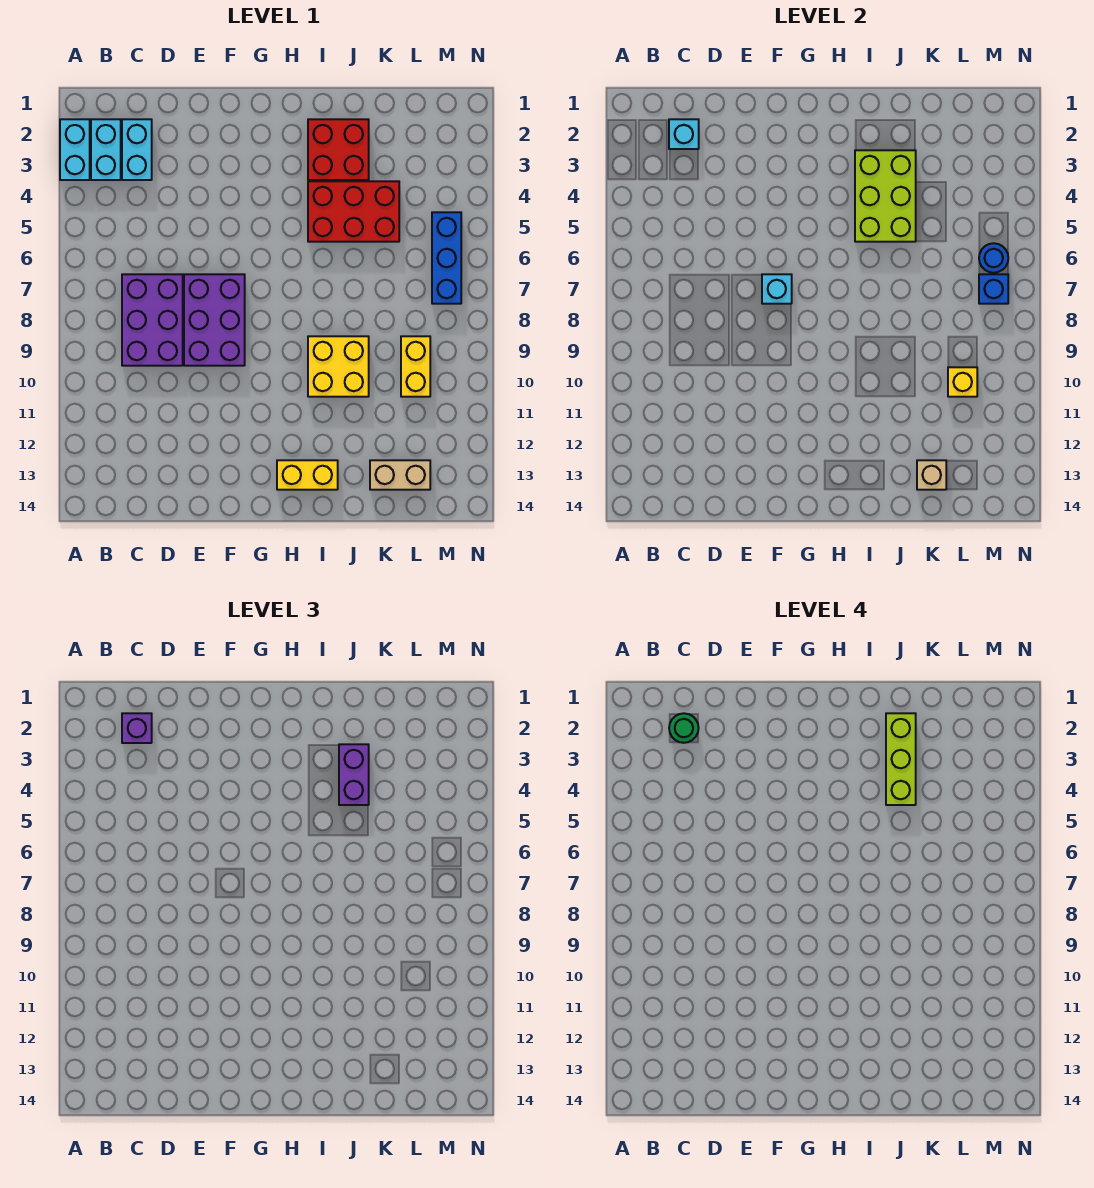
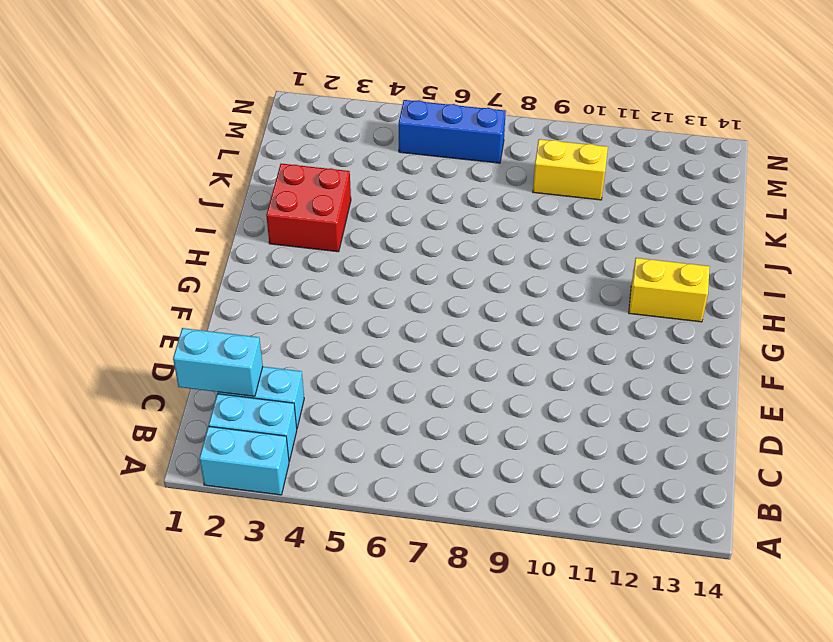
cyan brick C1:C2 level 2 -> cyan brick C2 level 2
yellow brick H12:H13 level 1 -> yellow brick H13:I13 level 1
none -> purple brick C7:D9 level 1
none -> purple brick E7:F9 level 1
none -> red brick I4:K5 level 1

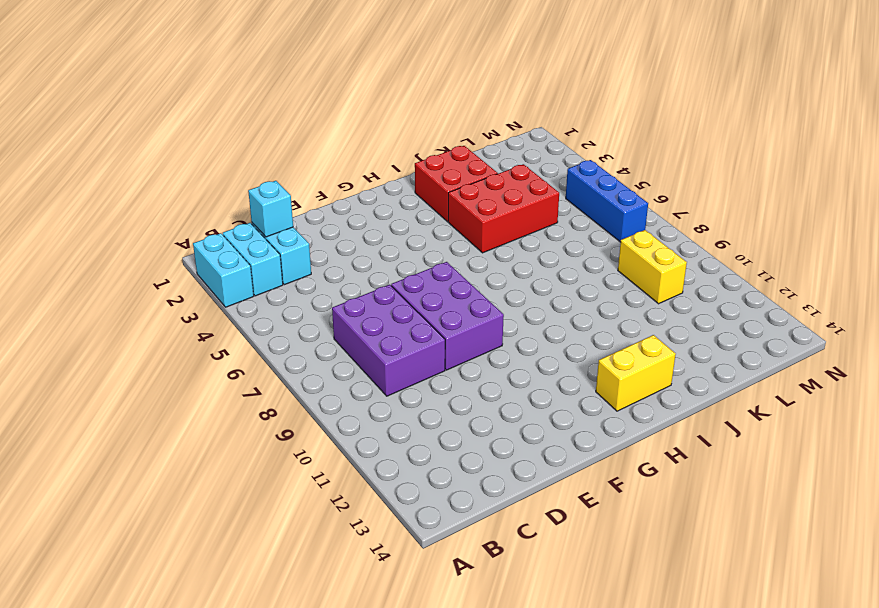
none -> yellow brick I9:J10 level 1
none -> tan brick K13:L13 level 1
none -> cyan brick F7 level 2

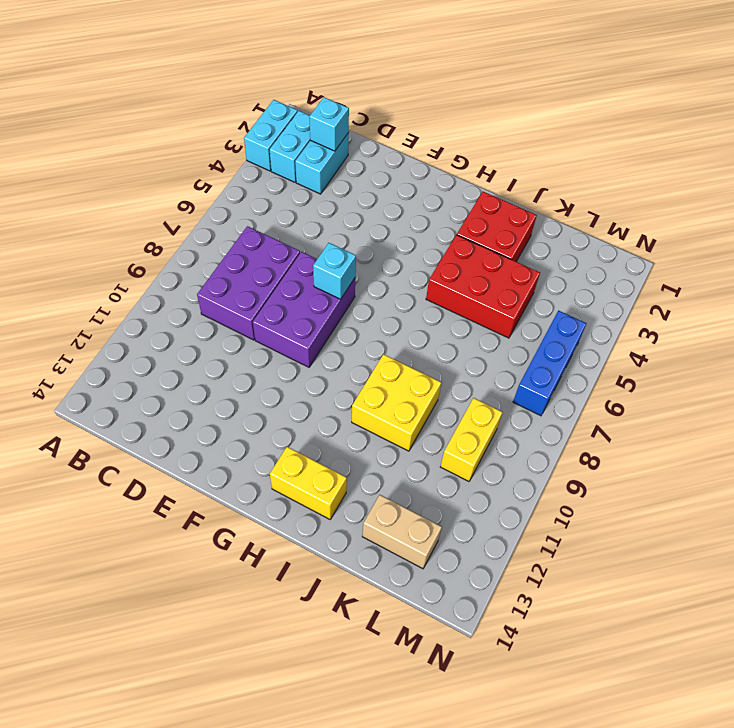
none -> lime brick I3:J5 level 2
none -> tan brick K13 level 2
none -> yellow brick L10 level 2

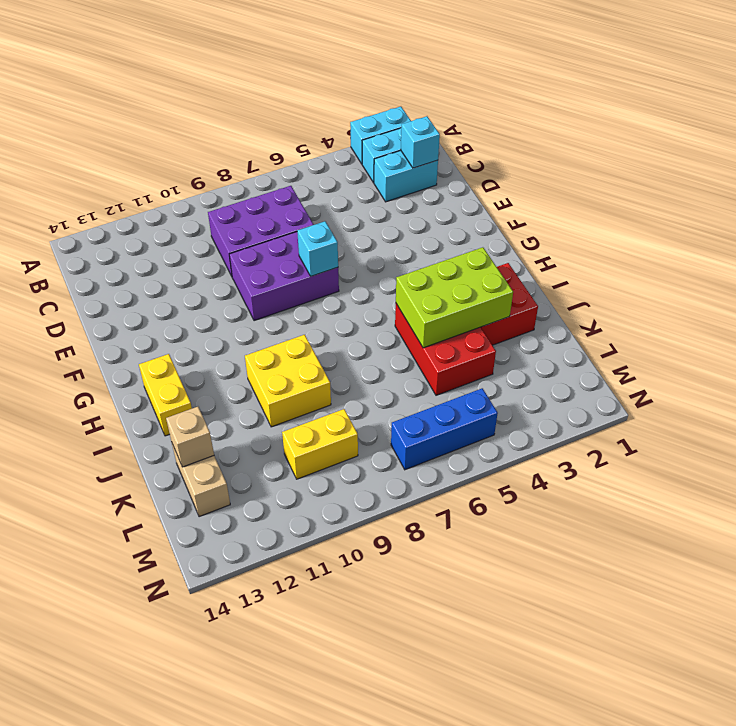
none -> yellow brick L10 level 2
none -> blue round brick M6 level 2
none -> blue brick M7 level 2

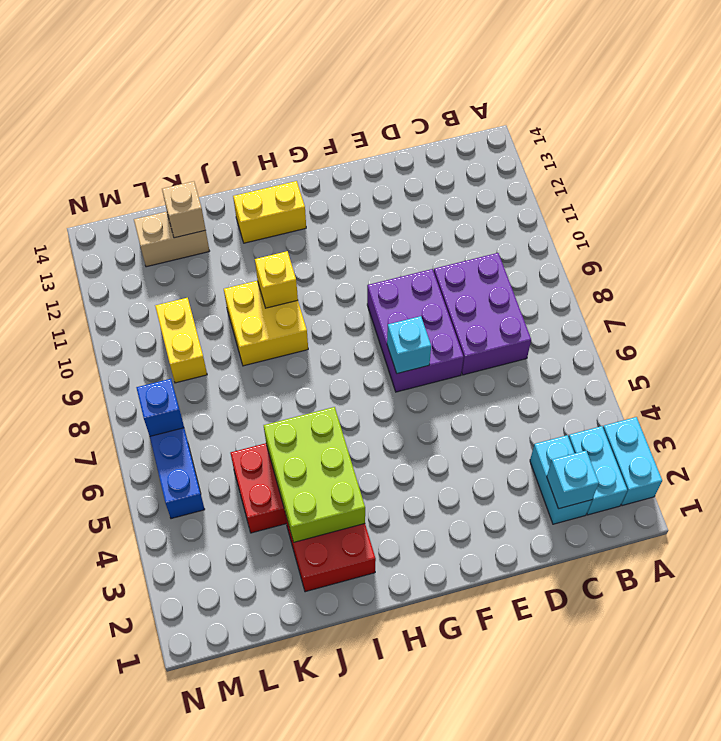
yellow brick I10 level 2 -> yellow brick L10 level 2
none -> blue round brick M6 level 2
none -> purple brick C2 level 3
none -> purple brick J3:J4 level 3

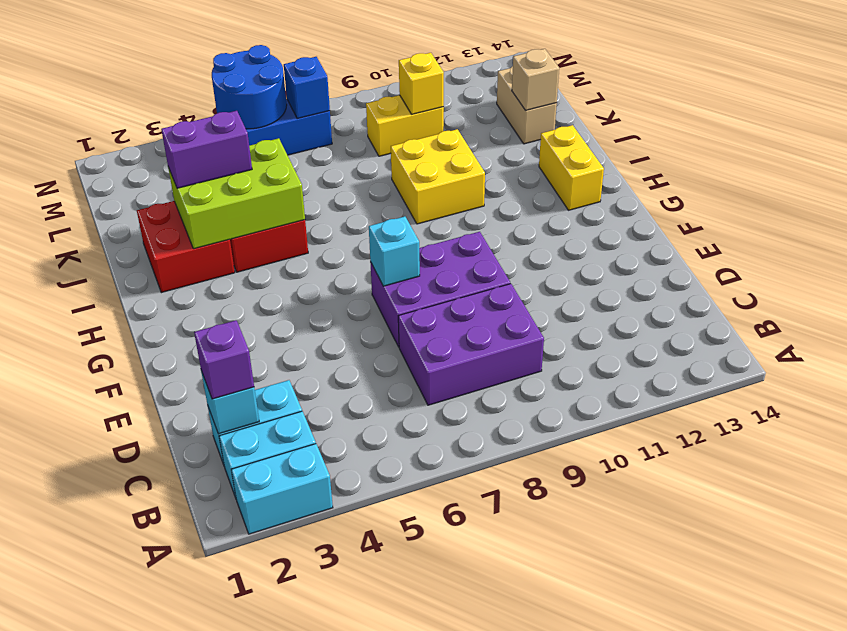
blue round brick M5:N6 level 2 -> blue round brick M6 level 2
none -> green round brick C2 level 4
none -> lime brick J2:J4 level 4

